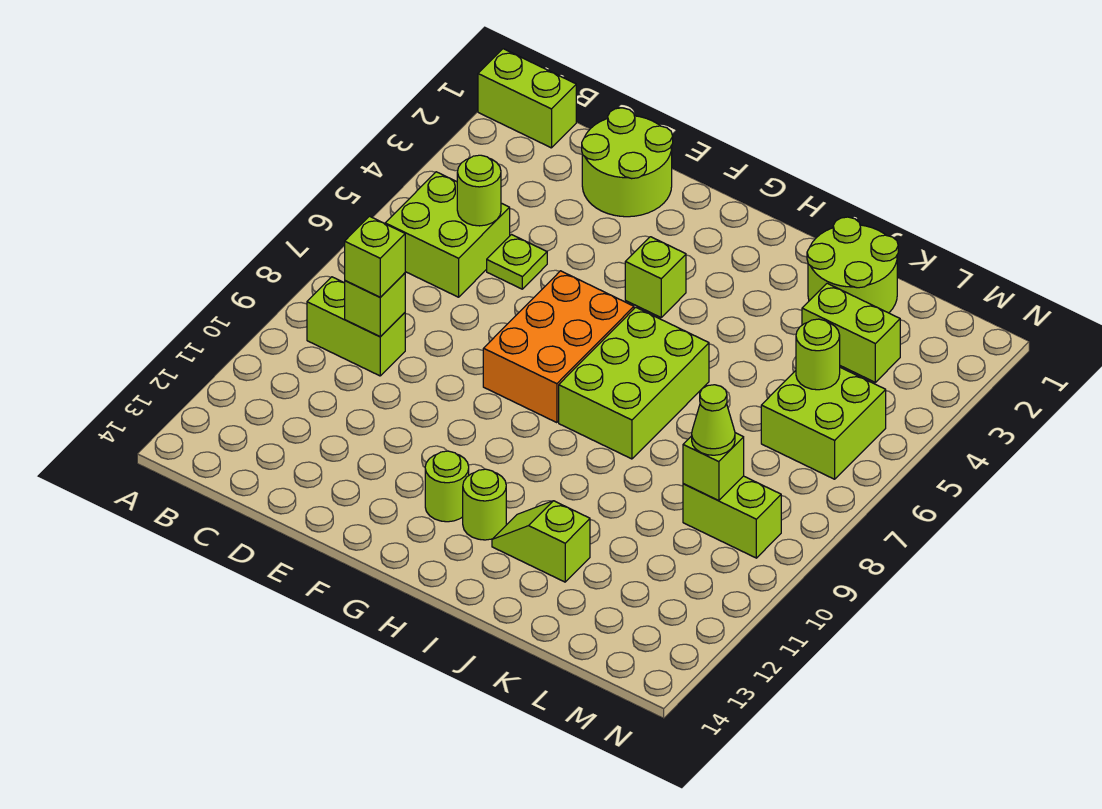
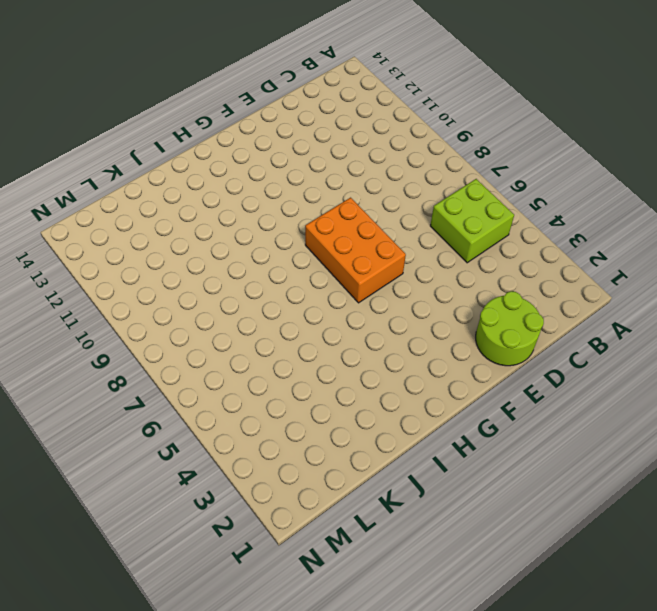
none -> lime brick A1:B1 level 1
none -> lime brick B9:C9 level 1
none -> lime plate D5 level 1

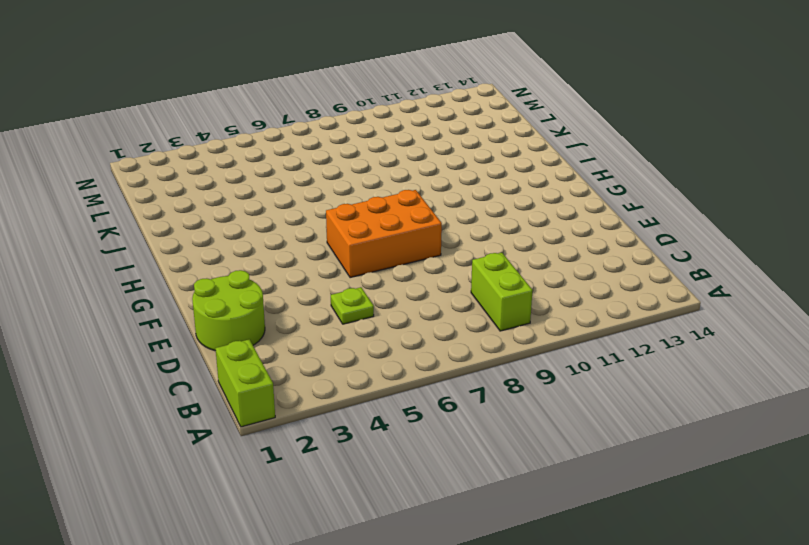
none -> lime brick B5:C6 level 1
none -> lime brick G4 level 1
none -> lime round brick G12 level 1

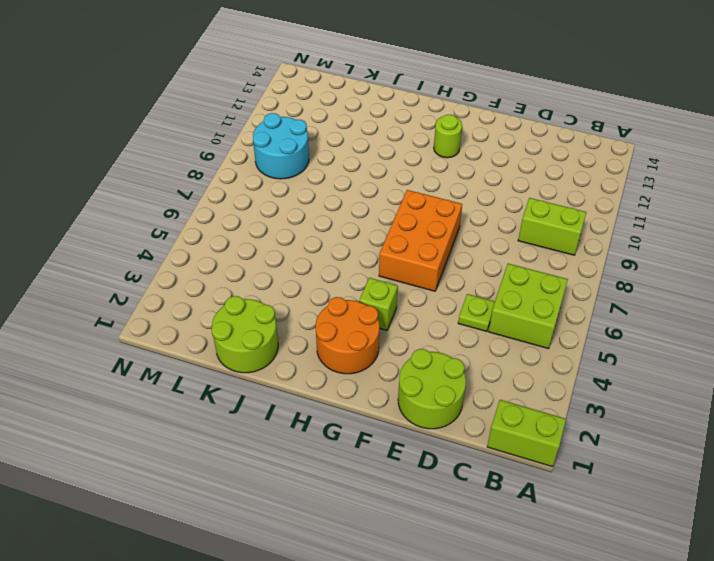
orange round brick G2:H3 level 1 -> none
cyan round brick L9:M10 level 1 -> lime brick L9:M9 level 1
none -> lime brick H6:I8 level 1
none -> lime round brick H12 level 1
none -> lime slope I12:J12 level 1 top J

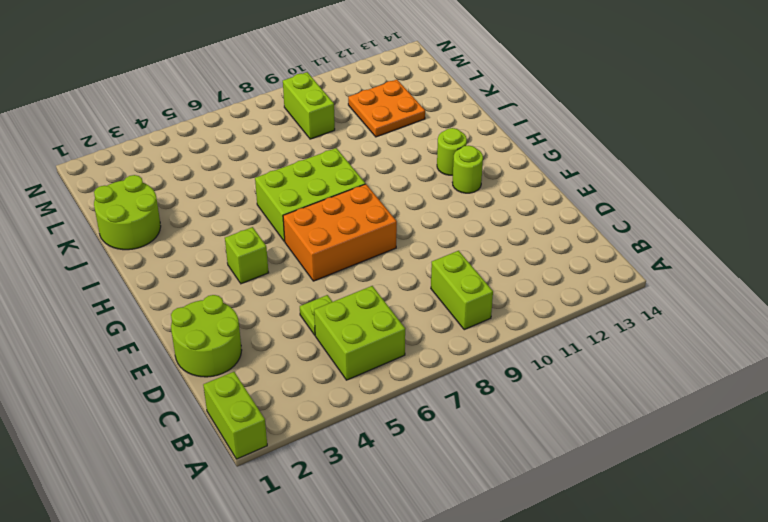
orange plate K11:L12 level 1 -> none
none -> lime slope I12:J12 level 1 top J
none -> lime brick K3:L3 level 1
none -> lime brick L5:M6 level 1

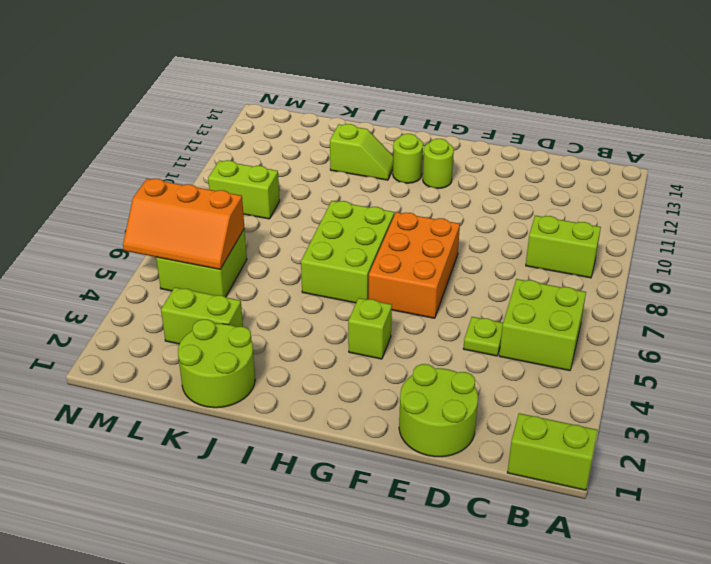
orange slope L5:N6 level 2 top 6 -> lime round brick L5 level 2
none -> lime round brick C5 level 2
none -> lime brick C9 level 2
none -> lime brick L9 level 2

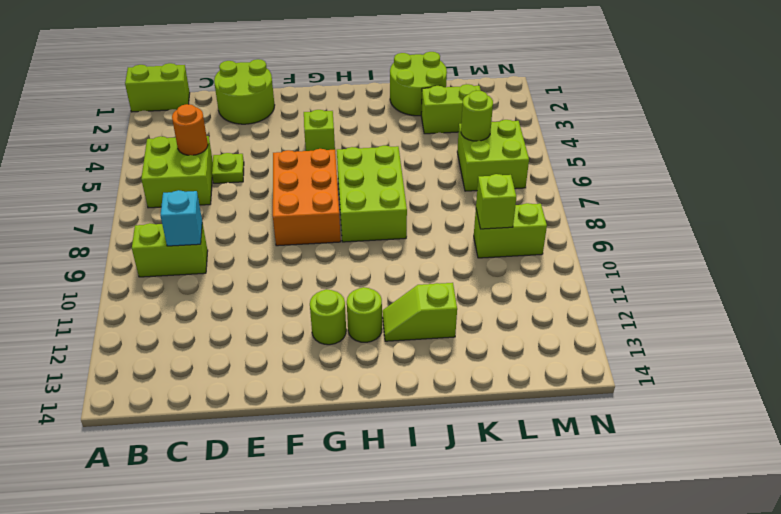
orange round brick C5 level 2 -> lime round brick C5 level 2
cyan brick C9 level 2 -> lime brick C9 level 2
none -> lime brick C9 level 3
none -> lime cone L9 level 3

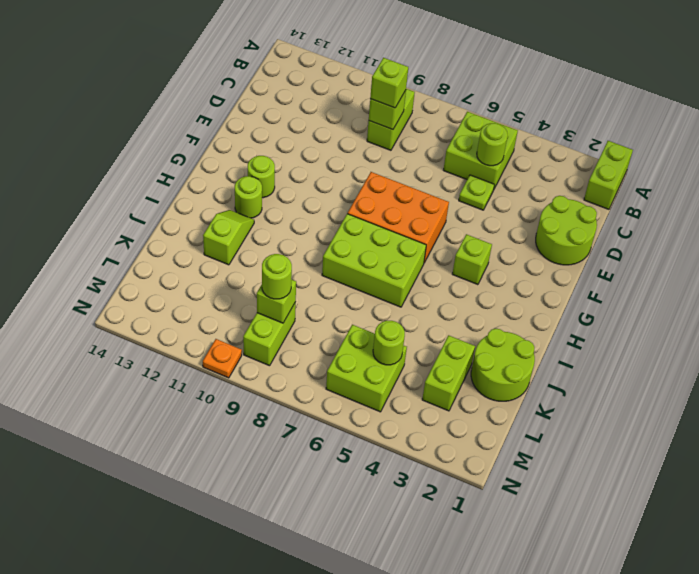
lime round brick L9 level 3 -> lime cone L9 level 3
orange plate N10 level 1 -> none

